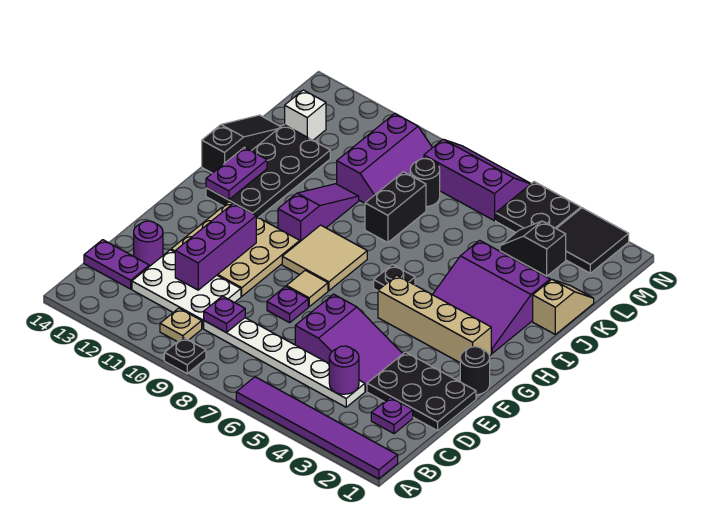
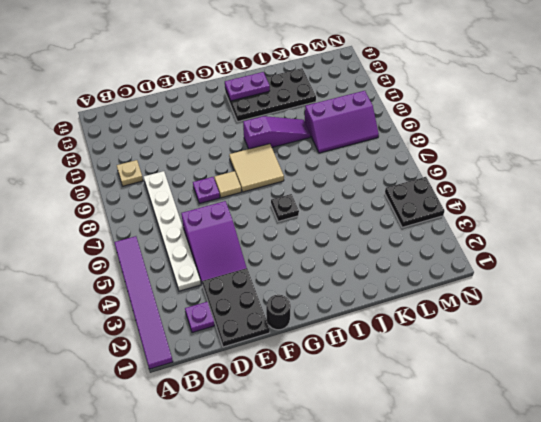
none -> black plate A9 level 1
none -> white plate C10:D12 level 1
none -> purple plate C13:C14 level 1
none -> purple round brick D13 level 1

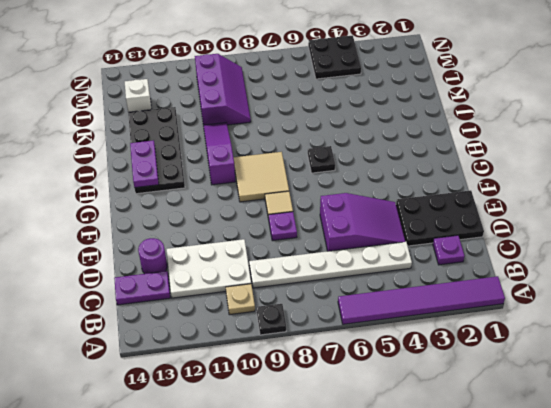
none -> tan plate E10:G12 level 1
none -> black round brick F1 level 1
none -> tan brick G2:G5 level 1
none -> purple slope H2:J4 level 1 top J

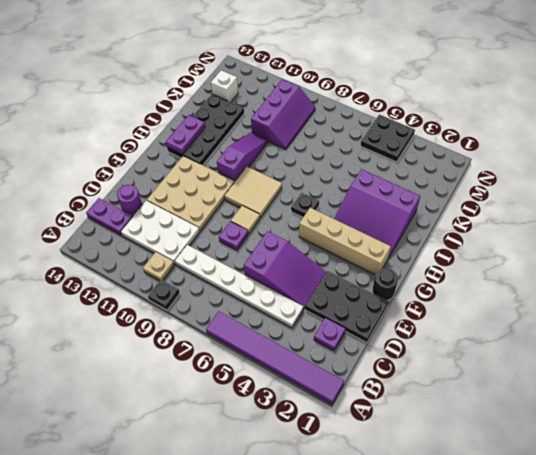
none -> black slope I14:K14 level 1 top I
none -> tan slope J1:K1 level 1 top J
none -> black brick J8:K8 level 1
none -> black slope L3:L4 level 1 top 3

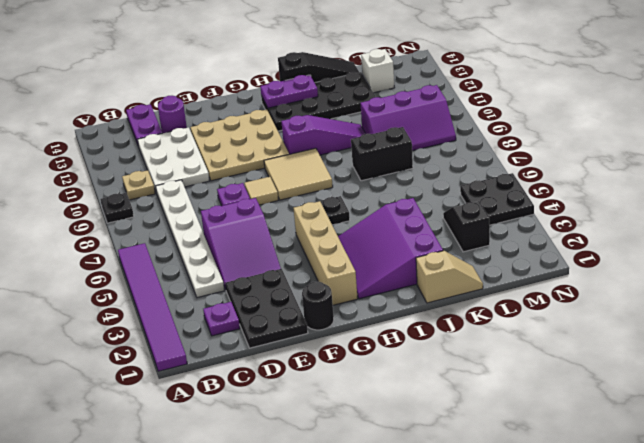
none -> black round brick L8 level 1
none -> black tile M2:N3 level 1
none -> purple slope M6:N8 level 1 top M
none -> purple round brick C4 level 2

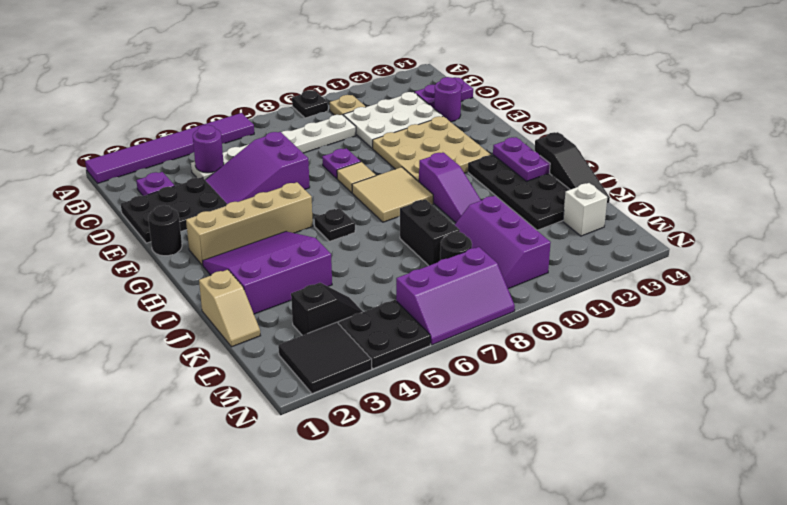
none -> purple plate C9 level 2
none -> purple brick D11:F11 level 2

